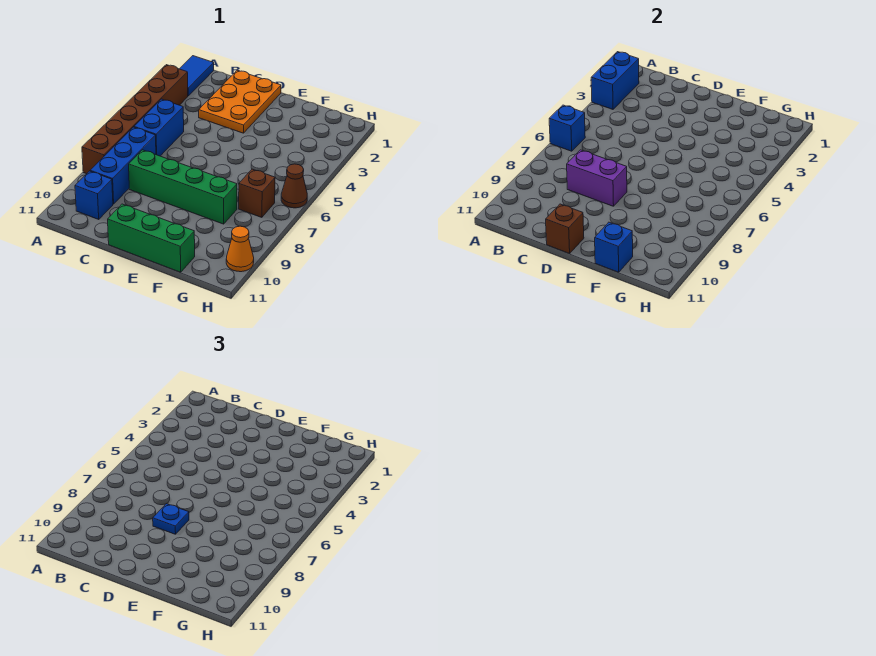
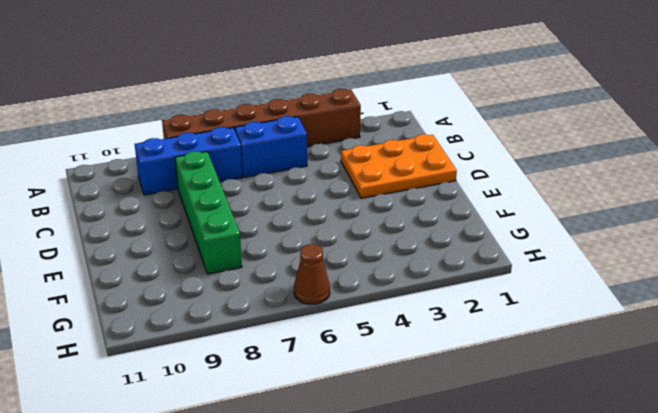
none -> blue tile A1:A2 level 1
none -> blue brick B10 level 1
none -> green brick D11:F11 level 1

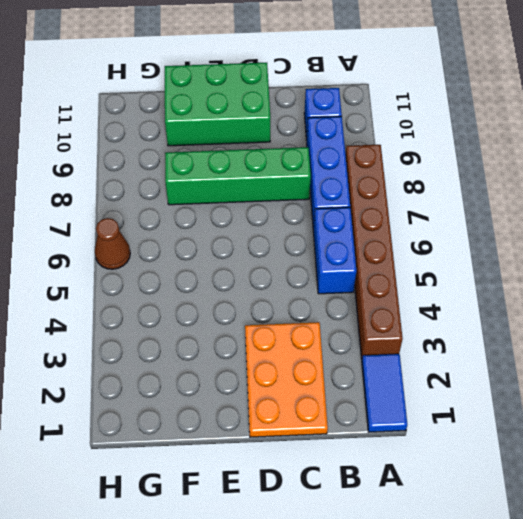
green brick D10:F11 level 1 -> green brick D11:F11 level 1
none -> brown brick G7 level 1
none -> orange cone H10 level 1
none -> blue brick A2:A3 level 2

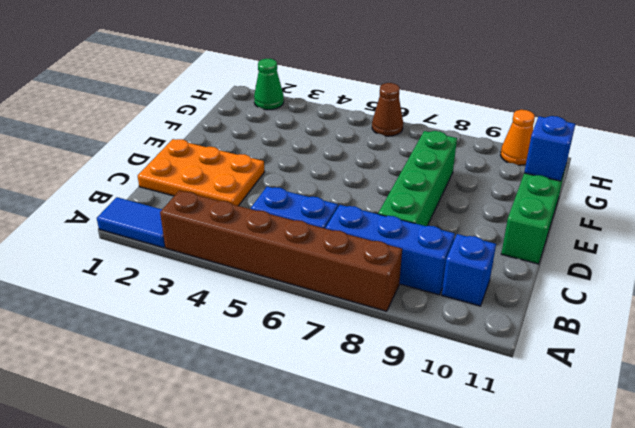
green cone H2 level 1 -> none
none -> brown brick G7 level 1
none -> blue brick A2:A3 level 2
none -> blue brick A6 level 2

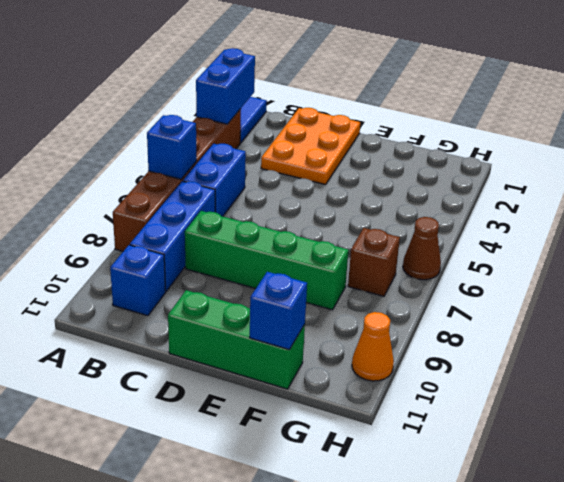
none -> purple brick C8:D8 level 2
none -> brown brick D11 level 2
none -> blue plate D8 level 3

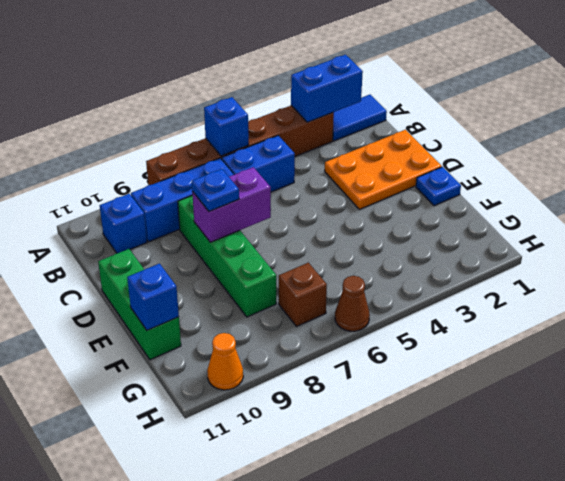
purple brick D7:D8 level 2 -> purple brick C8:D8 level 2
blue plate E1 level 1 -> none
none -> brown brick D11 level 2

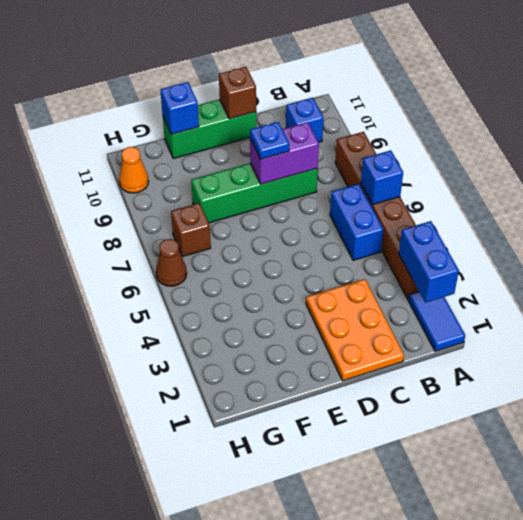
none -> blue brick B7:B9 level 1

